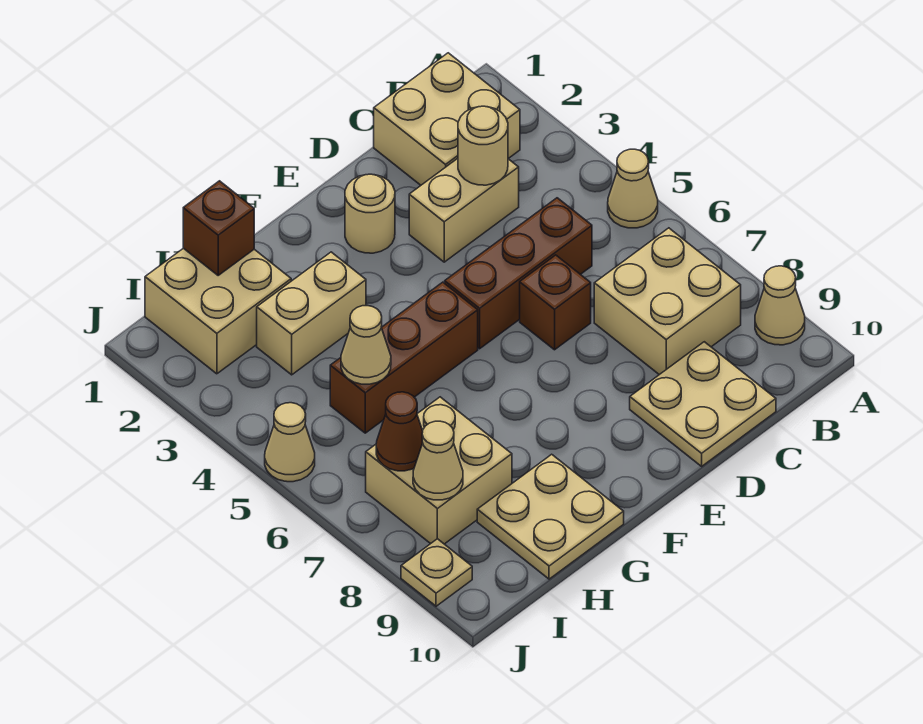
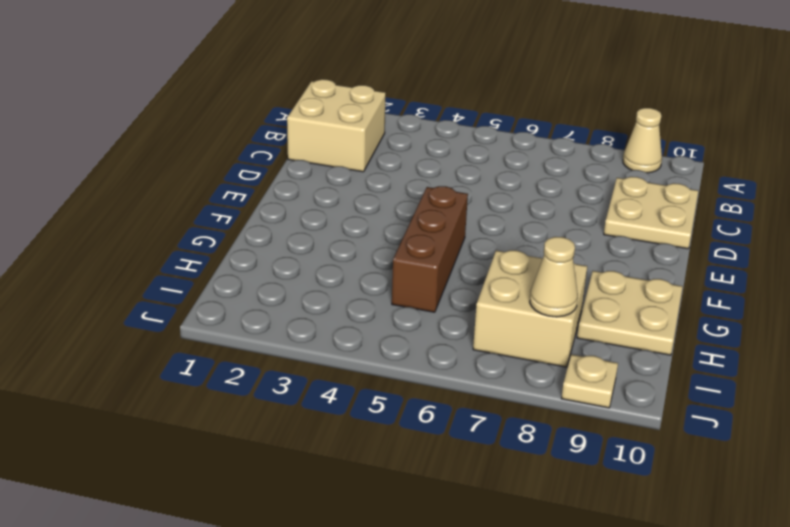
none -> tan cone A5 level 1
none -> tan brick B7:C8 level 1
none -> tan brick C3:D3 level 1

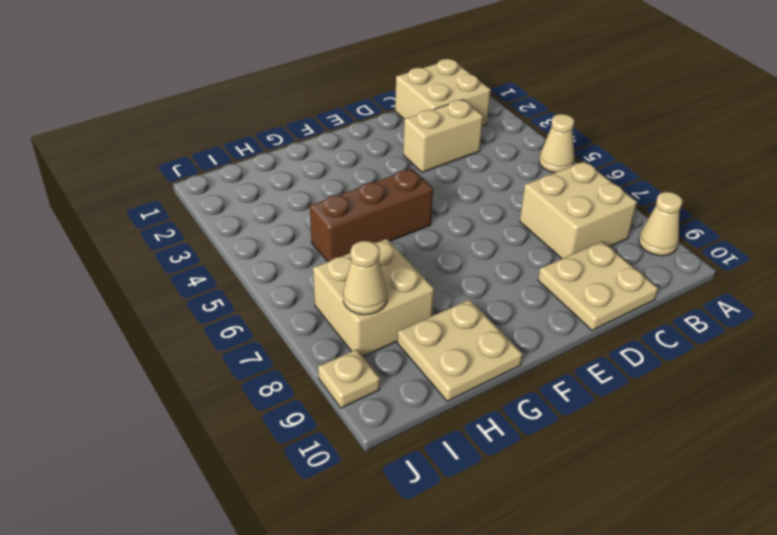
none -> brown brick C5:E5 level 1
none -> brown brick D6 level 1
none -> tan round brick E2 level 1

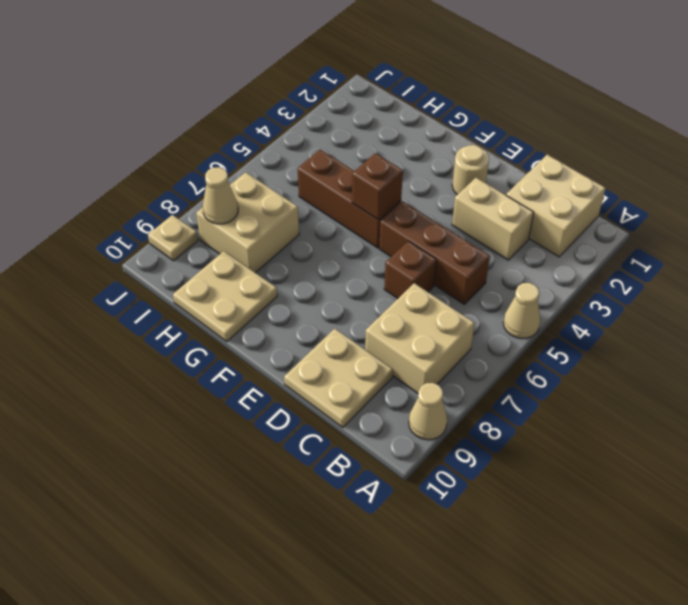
brown brick F5 level 2 -> brown brick H1 level 2
none -> tan brick G3:H3 level 1
none -> tan brick H1:I2 level 1
none -> tan cone J5 level 1

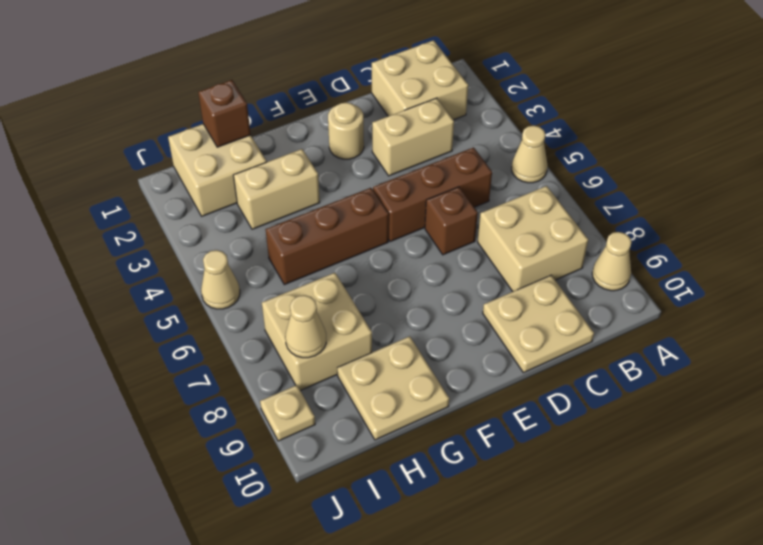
none -> tan round brick C3 level 2
none -> tan cone H5 level 2
none -> brown cone I7 level 2

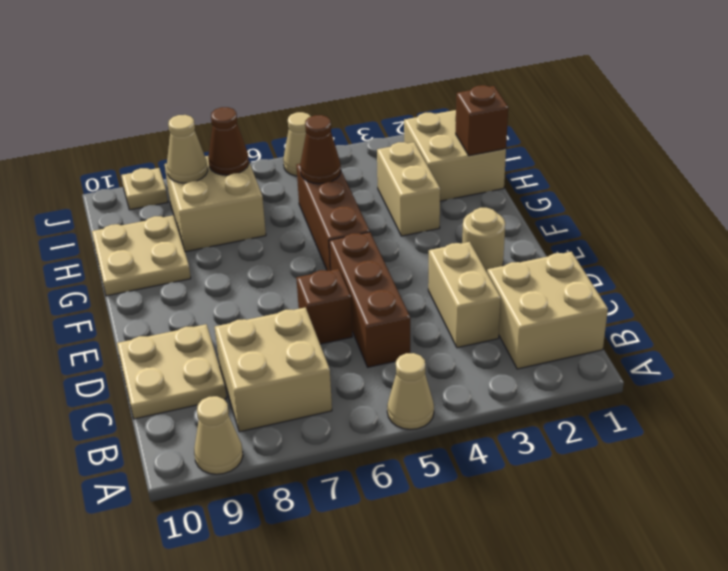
brown cone H5 level 2 -> tan cone H5 level 2
none -> tan round brick C3 level 2

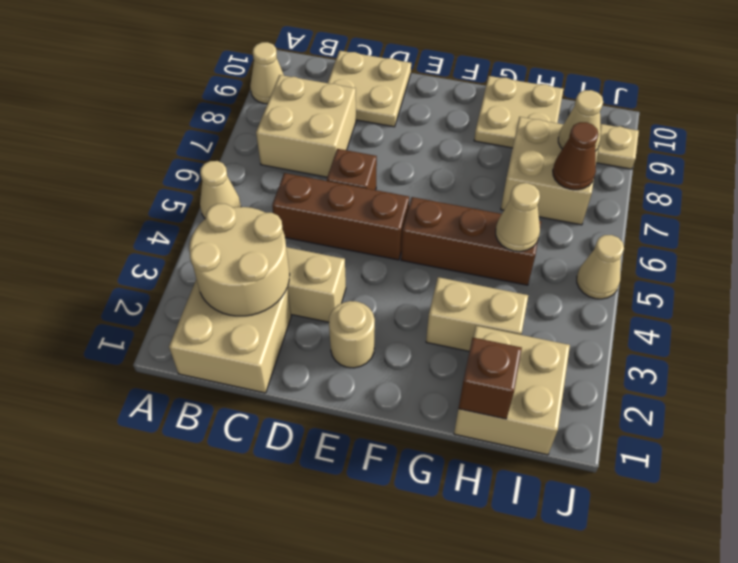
tan round brick B2:C3 level 2 -> tan round brick C3 level 2

